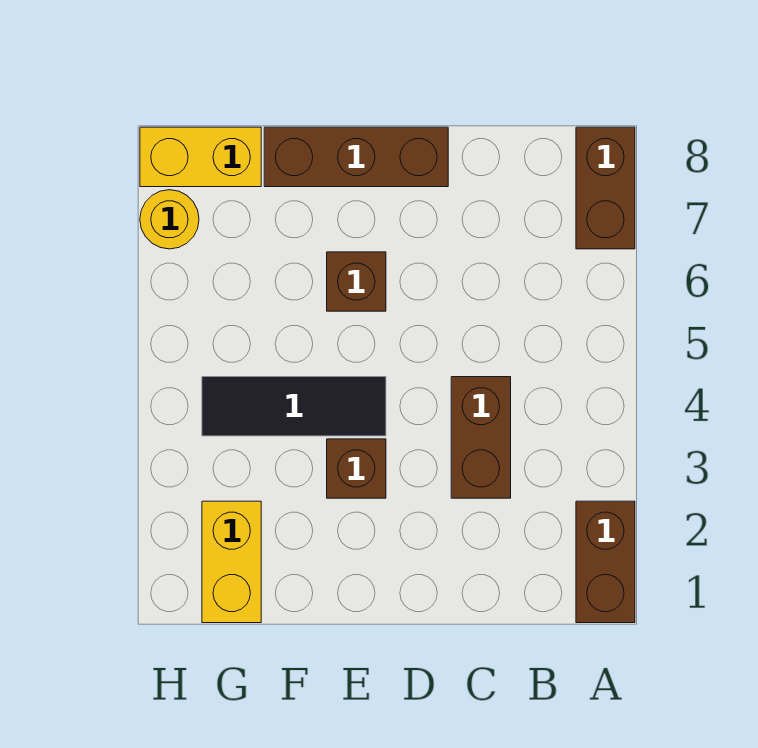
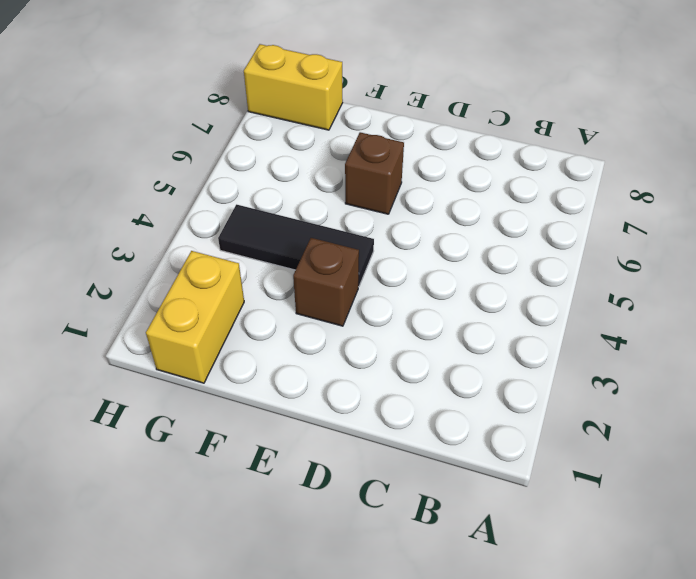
none -> brown brick A1:A2 level 1
none -> brown brick A7:A8 level 1

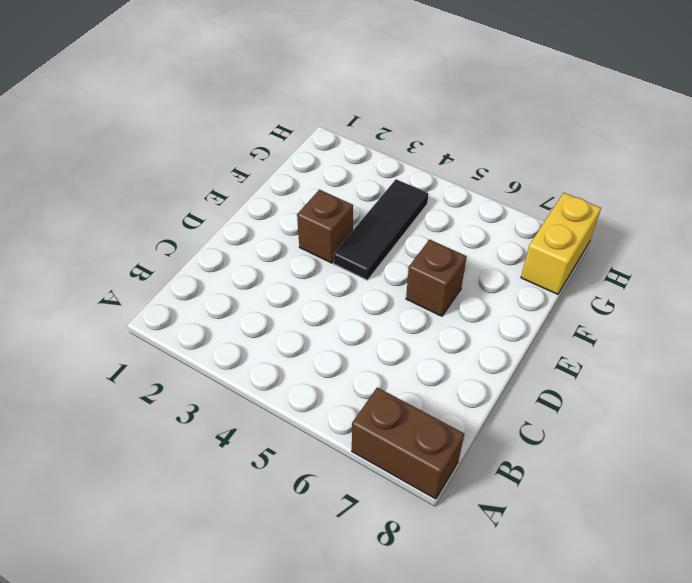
none -> brown brick A1:A2 level 1
none -> brown brick C3:C4 level 1

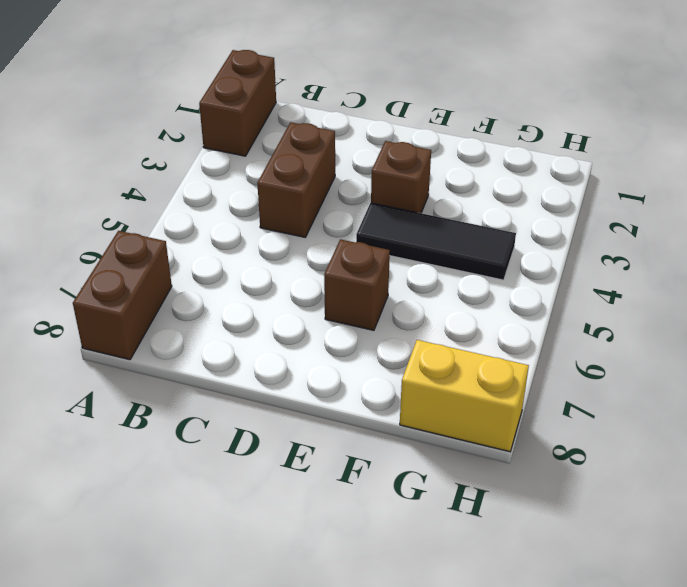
none -> brown brick D8:F8 level 1
none -> yellow brick G1:G2 level 1

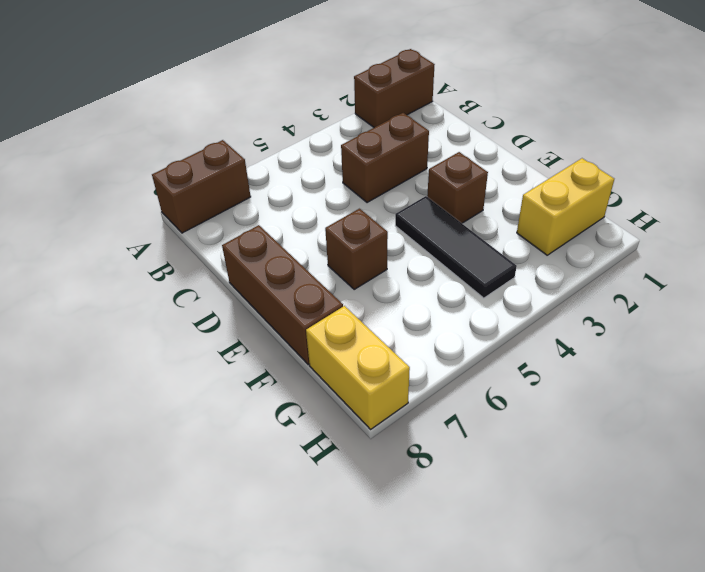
none -> yellow round brick H7 level 1

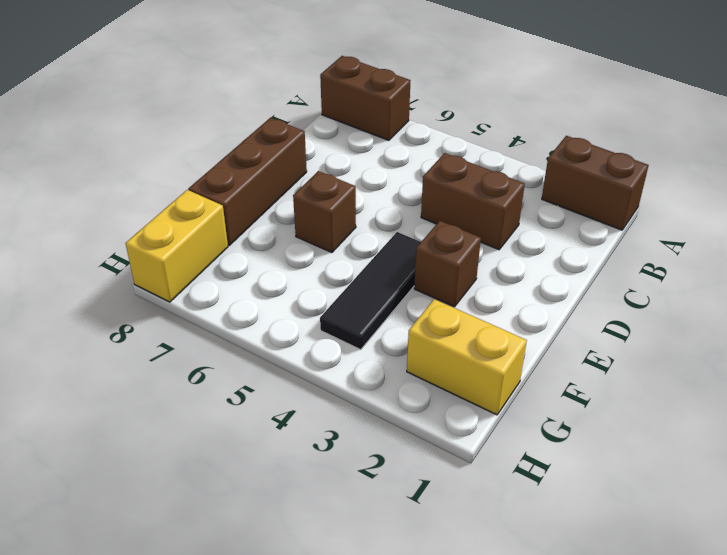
none -> yellow round brick H7 level 1

